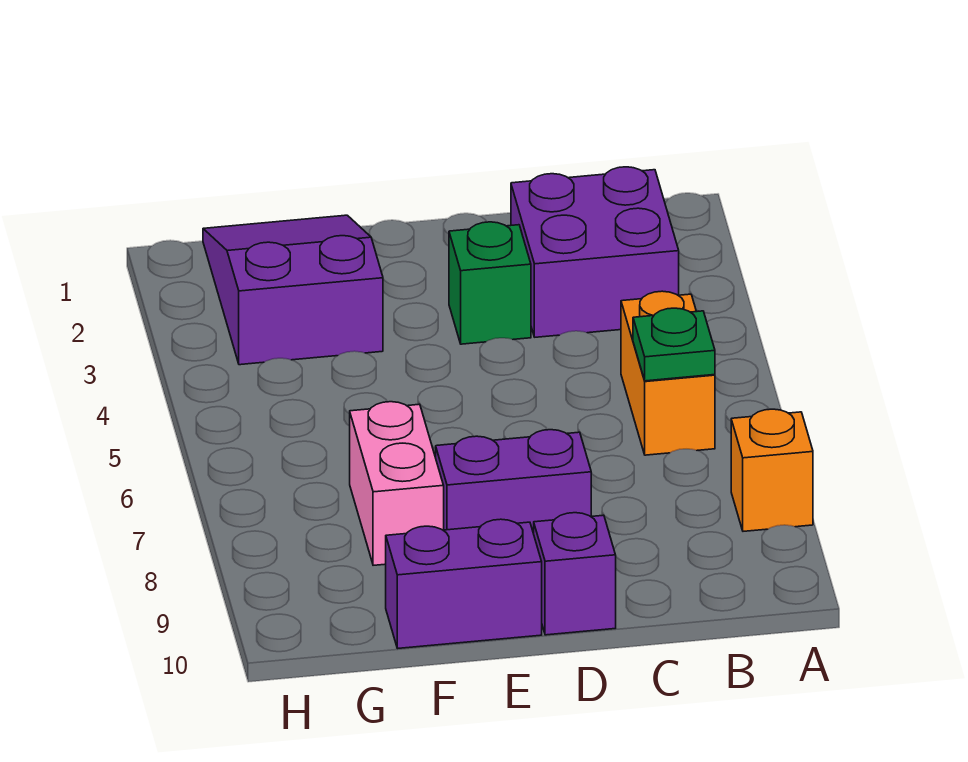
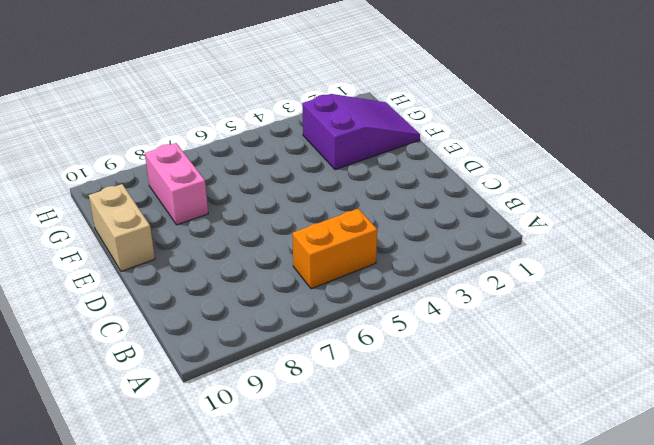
tan brick E10:F10 level 1 -> purple brick E10:F10 level 1
pink brick F8:G8 level 1 -> pink brick F7:F8 level 1
none -> orange brick A8 level 1
none -> purple brick B2:C3 level 1

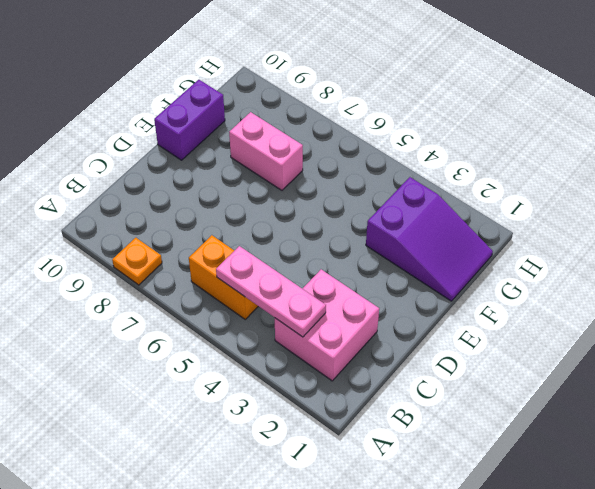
orange plate A8 level 1 -> orange brick A8 level 1
pink brick B2:C3 level 1 -> purple brick B2:C3 level 1
pink plate B3:B5 level 2 -> none
none -> green brick D3 level 1
none -> purple brick D8:E8 level 1

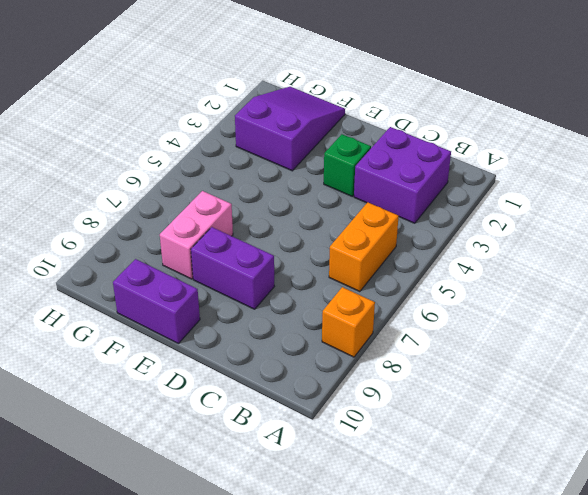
none -> purple brick D10 level 1
none -> green plate B6 level 2

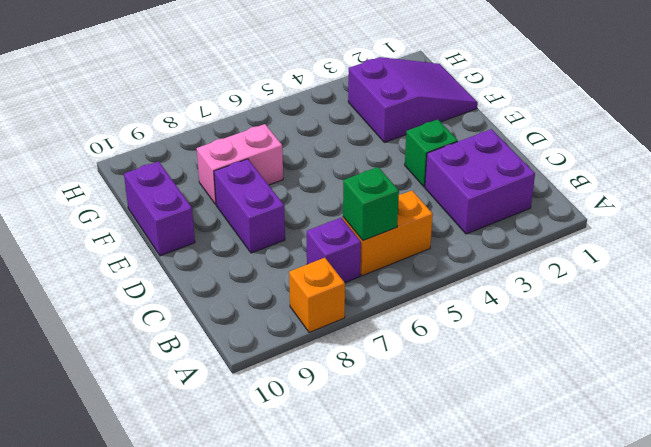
green brick B6 level 2 -> green plate B6 level 2
purple brick B7 level 1 -> purple brick D10 level 1

